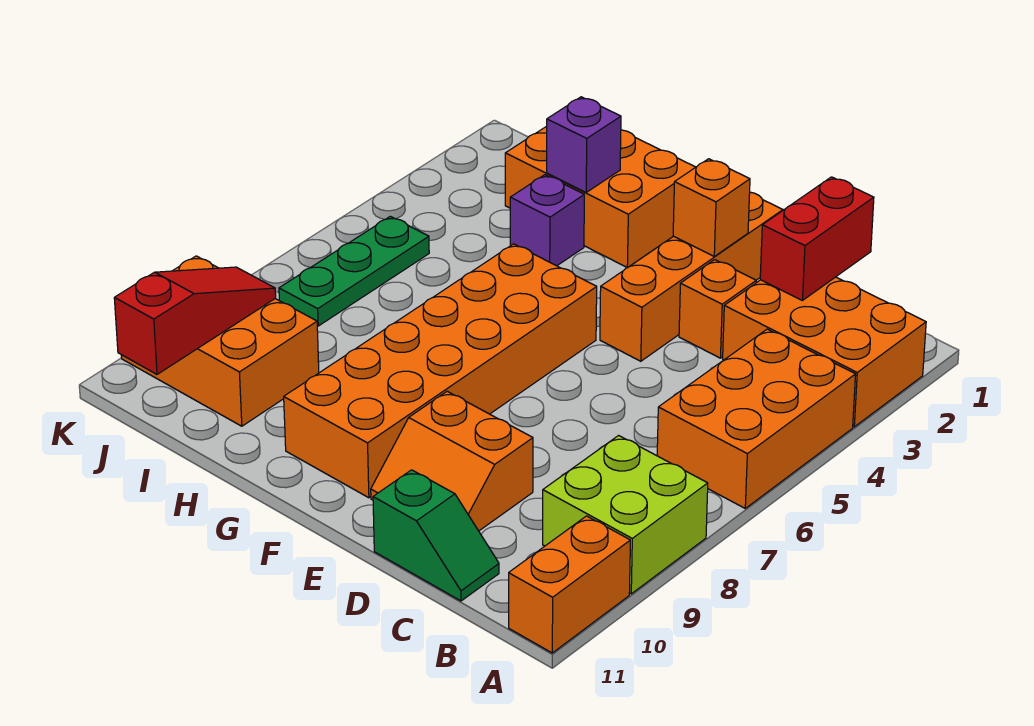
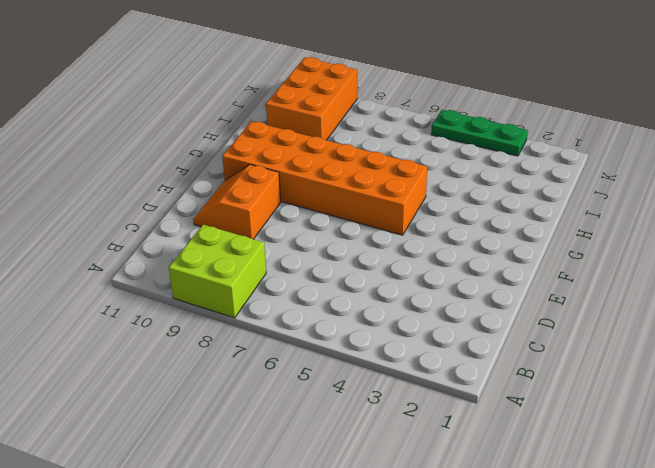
green plate K3:K5 level 1 -> green plate J5:J7 level 1
none -> orange brick A2:C3 level 1
none -> orange brick A4:B6 level 1
none -> orange brick A10:A11 level 1

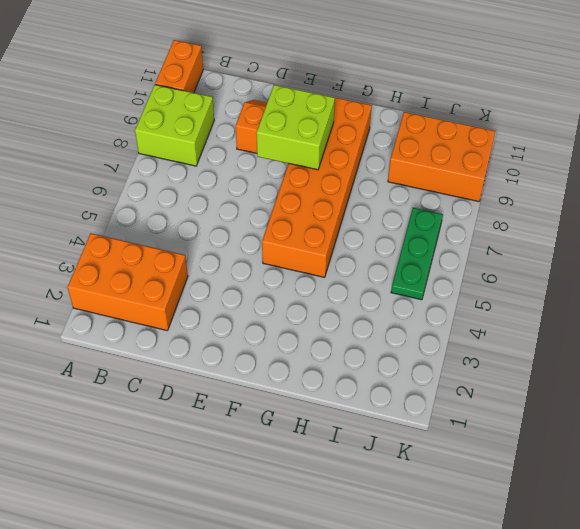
lime brick E8:F9 level 2 -> none
none -> orange brick A4:B6 level 1
none -> green slope C11:D11 level 1 top D
none -> orange brick D3 level 1

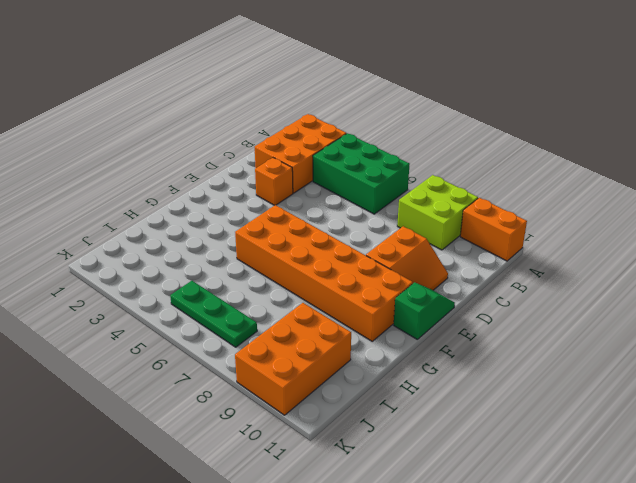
green brick A4:B6 level 1 -> orange brick A4:B6 level 1
green slope E11:F11 level 1 top F -> green slope C11:D11 level 1 top D
none -> orange brick E1:E4 level 1
none -> orange brick G1:I2 level 1
none -> purple brick H3 level 1

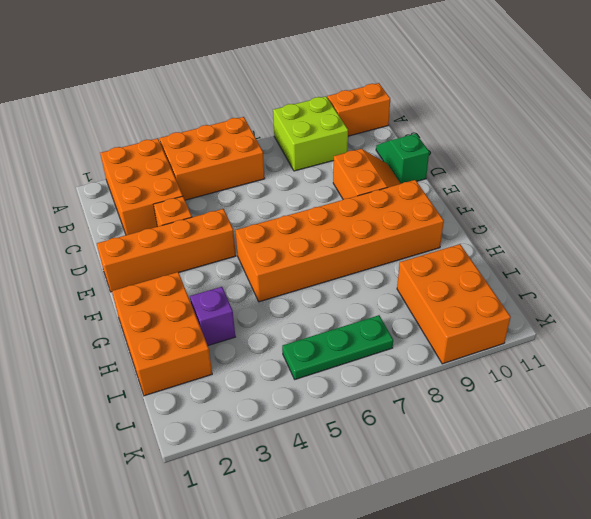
none -> red brick C1:C2 level 2
none -> orange brick E2 level 2
none -> purple brick H2 level 2

